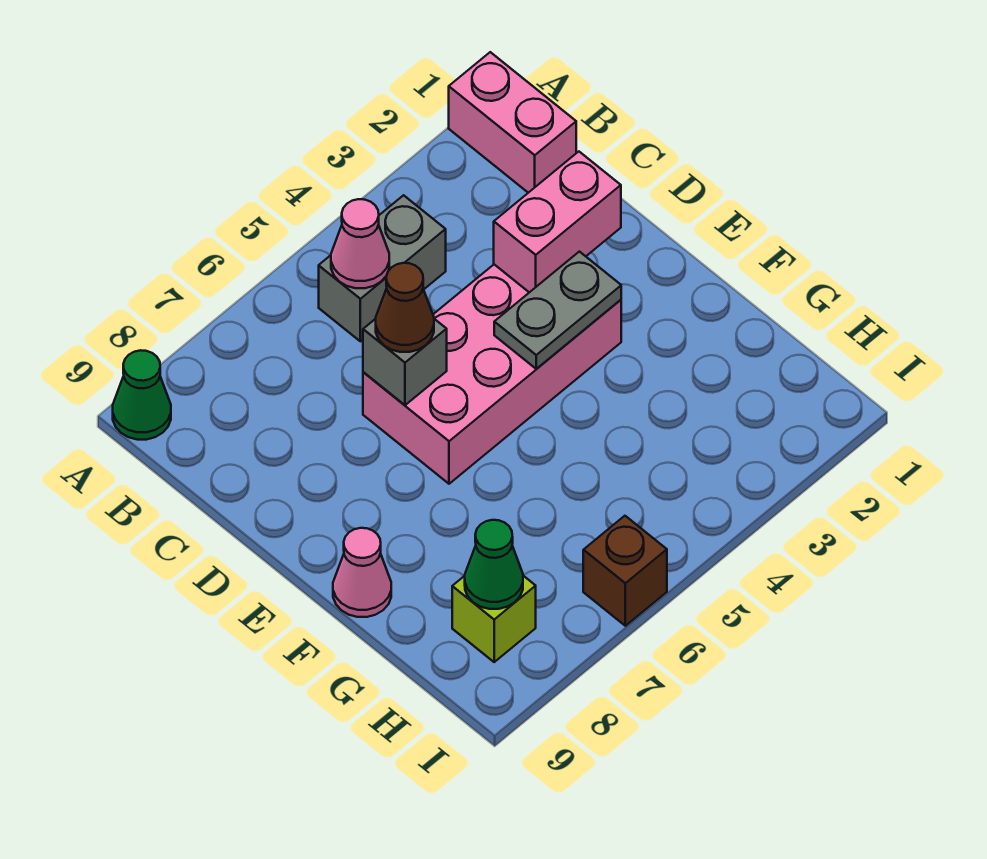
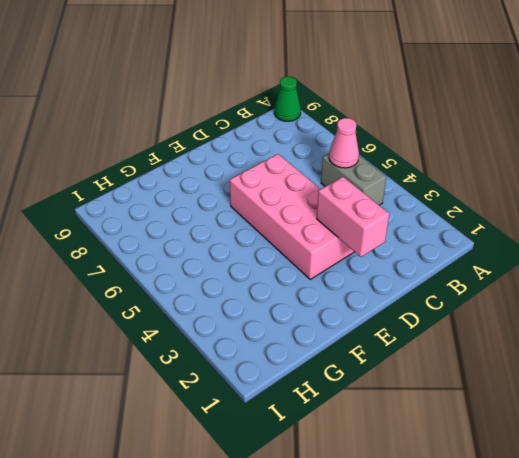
none -> pink brick A1:B1 level 1
none -> pink cone F9 level 1
none -> lime brick H8 level 1

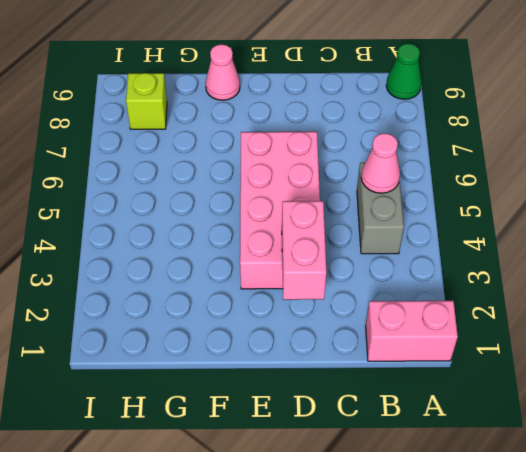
none -> brown brick I6 level 1
none -> grey brick D6 level 2
none -> grey plate E3:E4 level 2

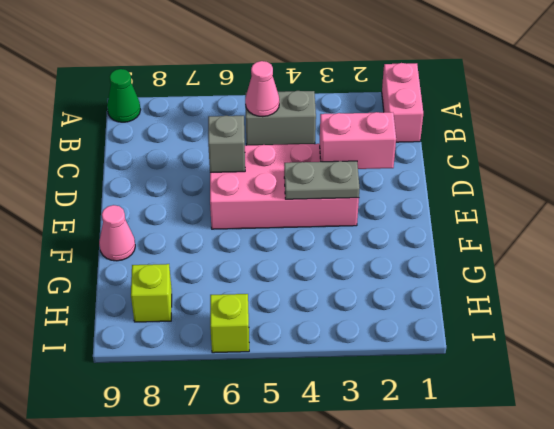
lime brick I6 level 1 -> brown brick I6 level 1
none -> green cone H8 level 2
none -> brown cone D6 level 3

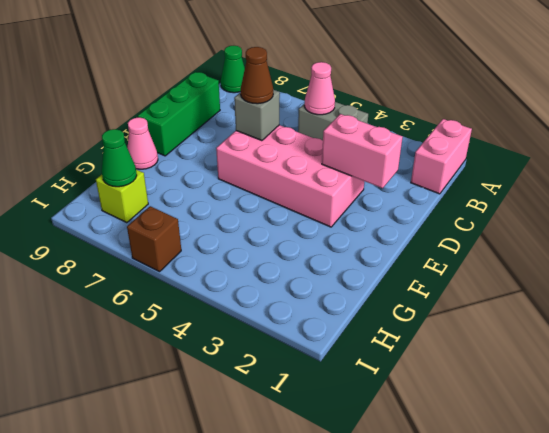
green brick C9:E9 level 1 -> none
none -> grey plate E3:E4 level 2

